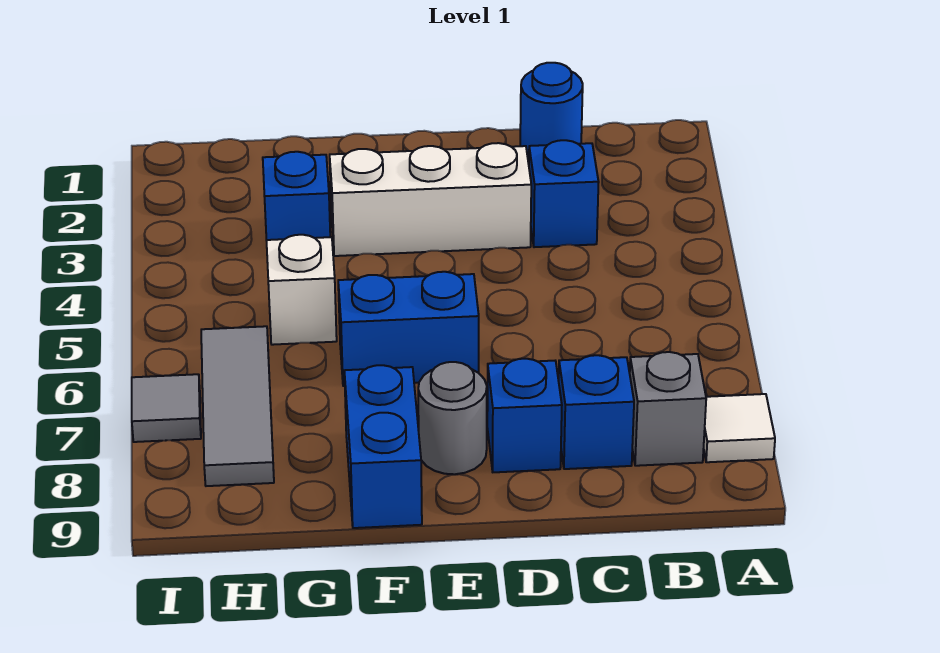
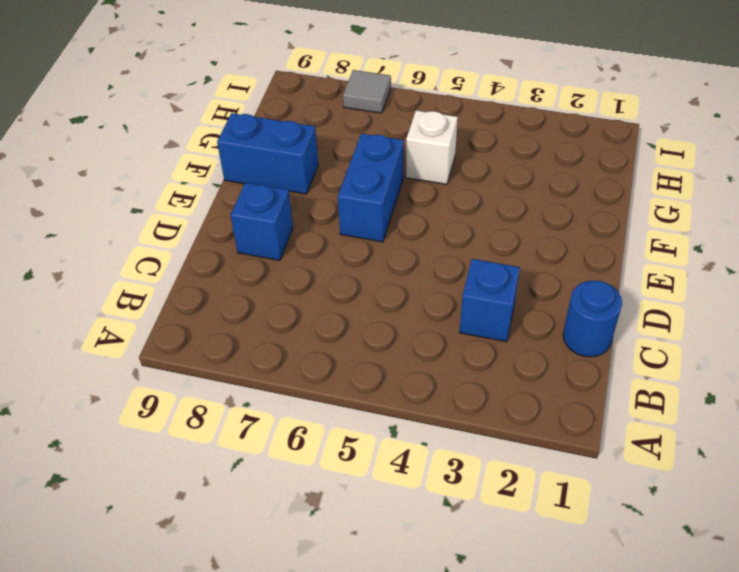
none -> white tile A8 level 1
none -> grey brick B8 level 1
none -> blue brick C8 level 1

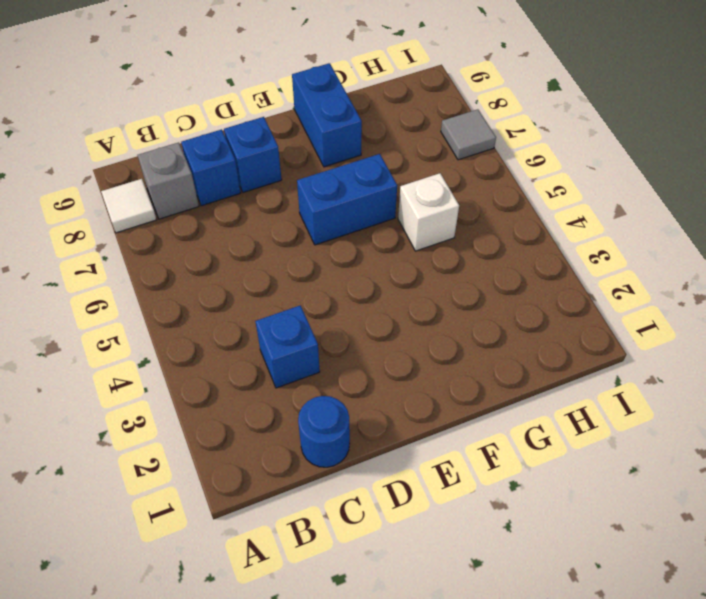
none -> white brick D3:F3 level 1
none -> grey round brick E8 level 1
none -> blue brick G3 level 1

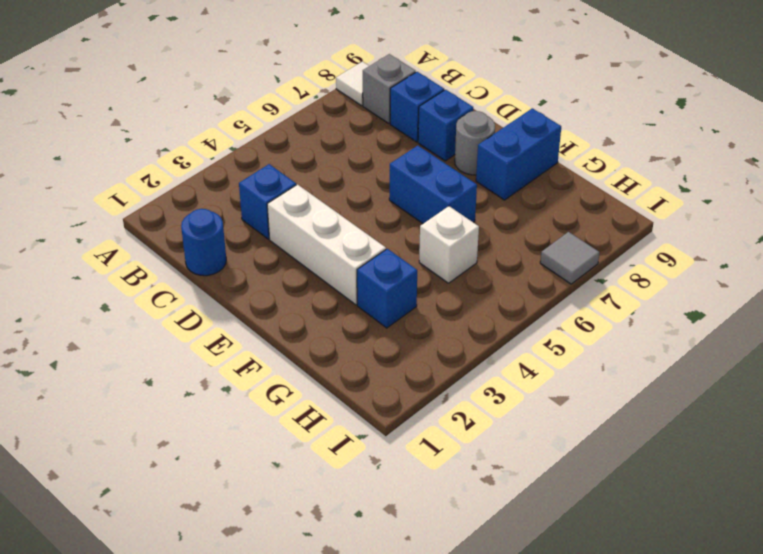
none -> grey tile H6:H8 level 1

